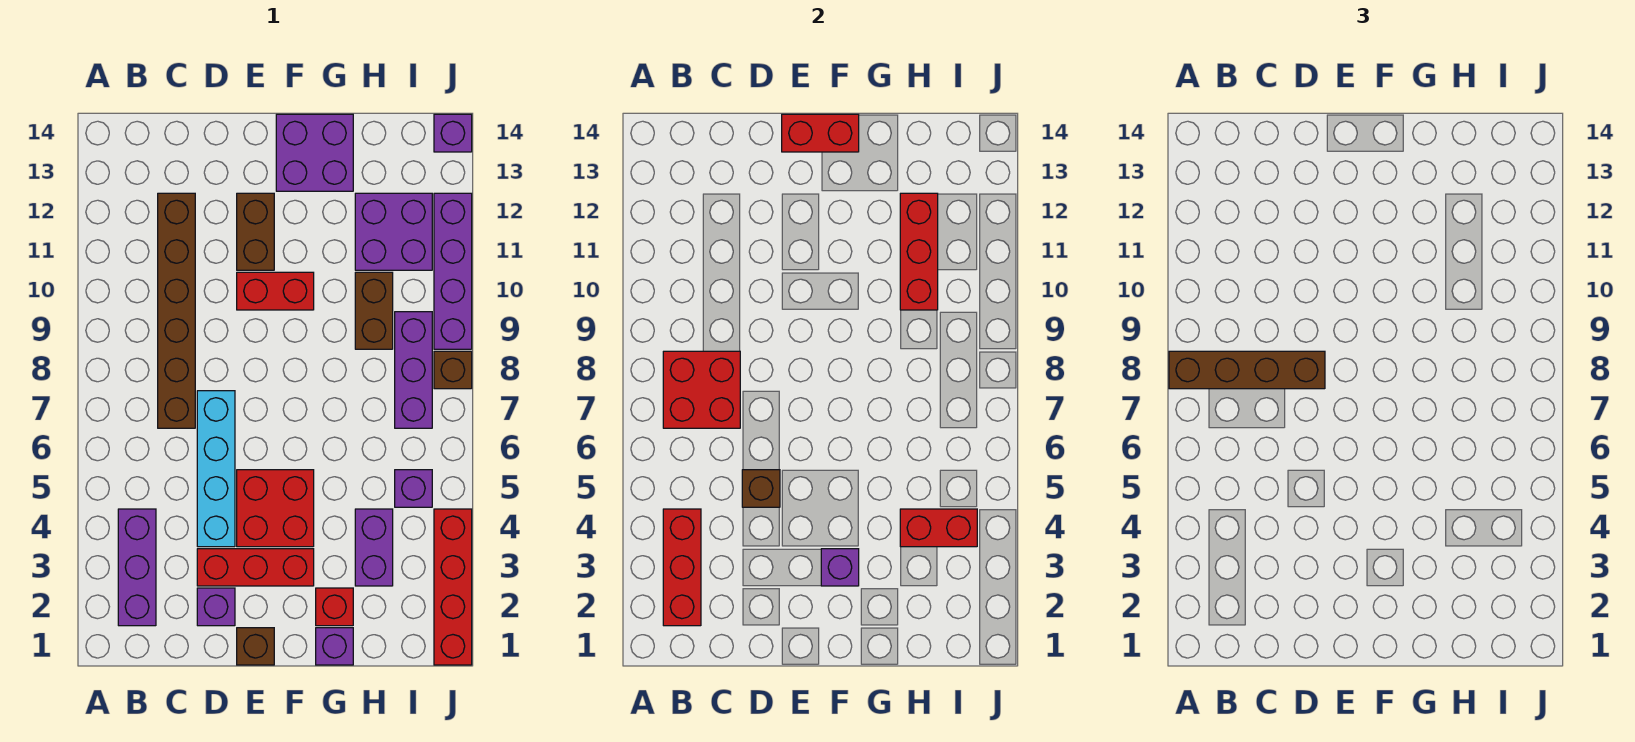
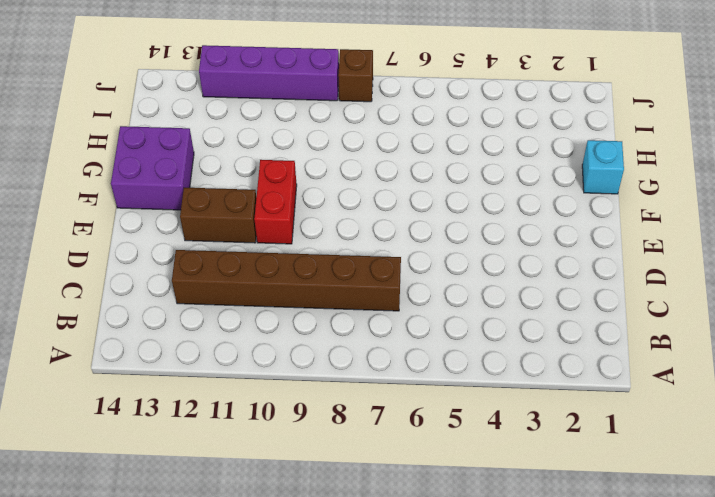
cyan brick G1 level 1 -> purple brick G1 level 1
none -> purple brick B2:B4 level 1
none -> purple brick D2 level 1
none -> red brick D3:F3 level 1

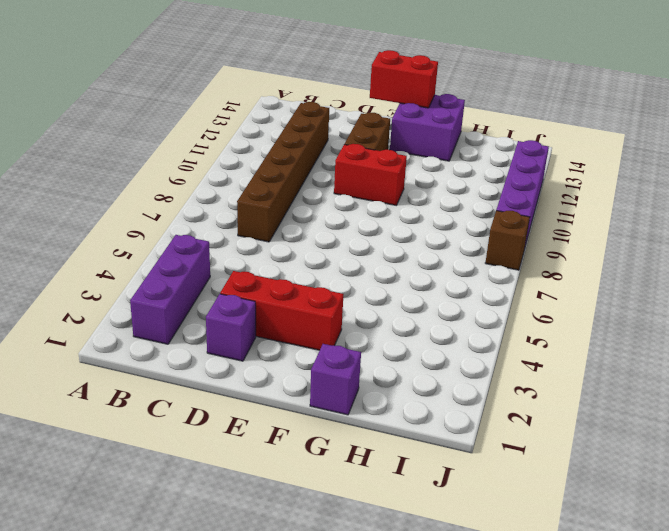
none -> cyan brick D4:D7 level 1
none -> brown brick E1 level 1
none -> red brick E4:F5 level 1

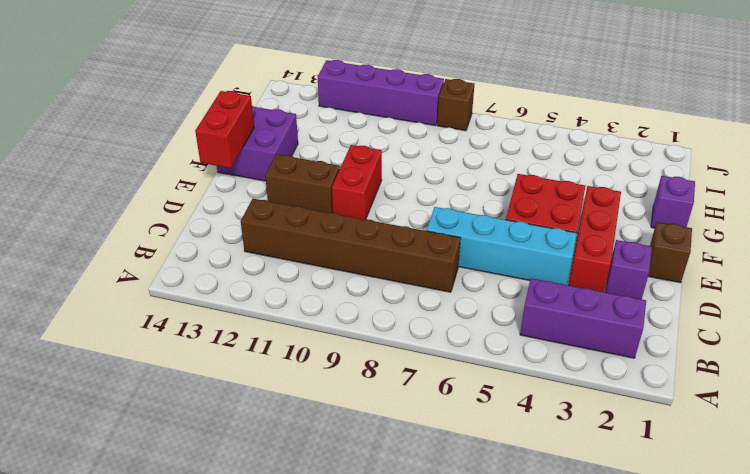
none -> red brick G2 level 1
none -> purple brick H3:H4 level 1
none -> brown brick H9:H10 level 1

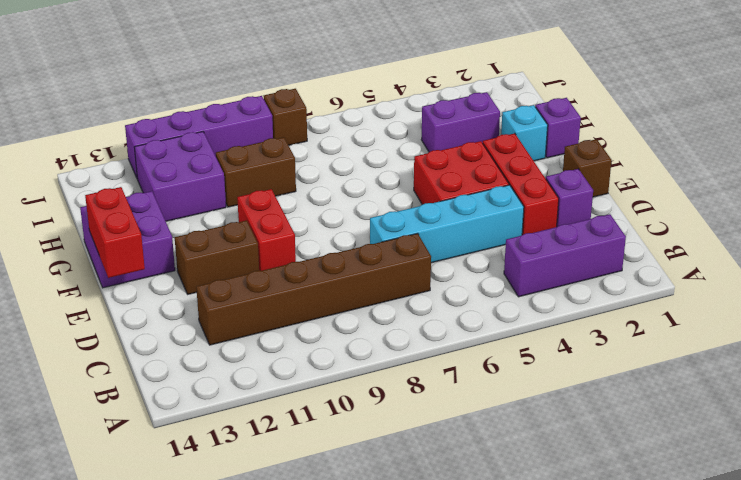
cyan brick G2 level 1 -> red brick G2 level 1
none -> purple brick I5 level 1
none -> purple brick I7:I9 level 1
none -> red brick J1:J4 level 1

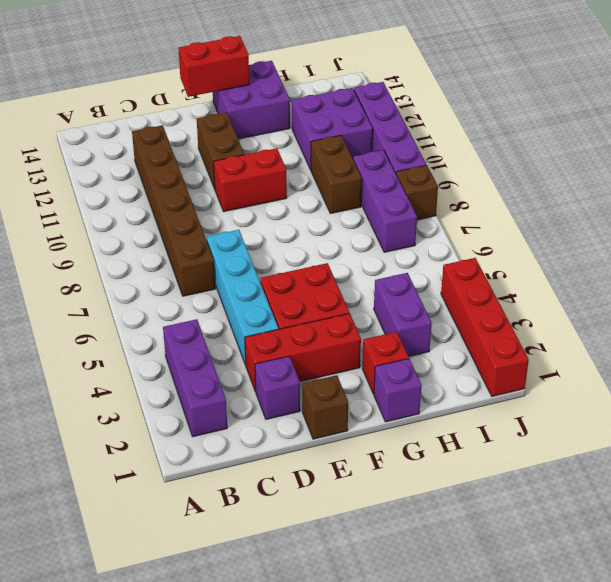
none -> purple brick I5 level 1
none -> purple brick J14 level 1
none -> red brick B2:B4 level 2

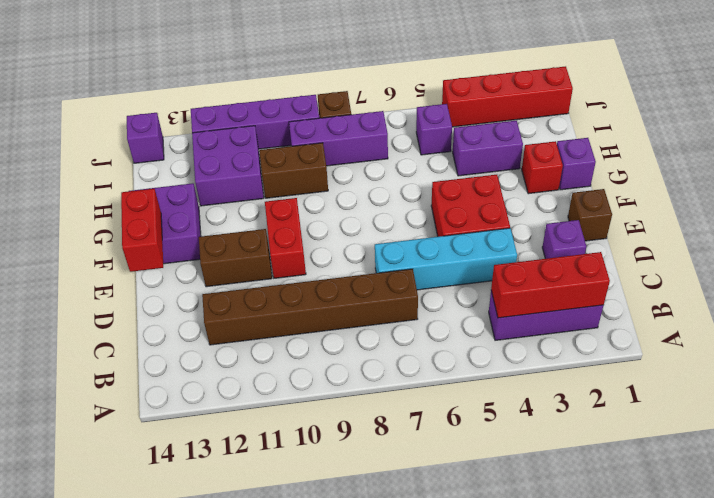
none -> red brick D3:F3 level 1
none -> red brick B7:C8 level 2
none -> brown brick D5 level 2

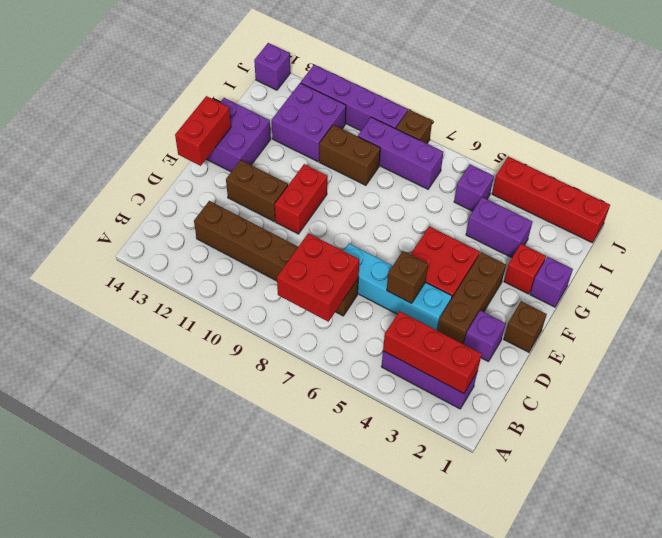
brown brick D3:F3 level 1 -> red brick D3:F3 level 1
none -> purple brick F3 level 2
none -> red brick H4:I4 level 2
none -> red brick H10:H12 level 2

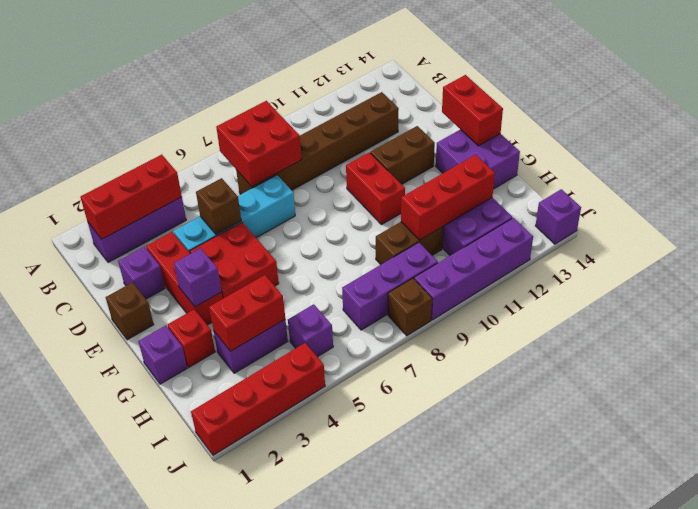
red brick H3:H4 level 2 -> red brick H4:I4 level 2
none -> brown brick A8:D8 level 3

